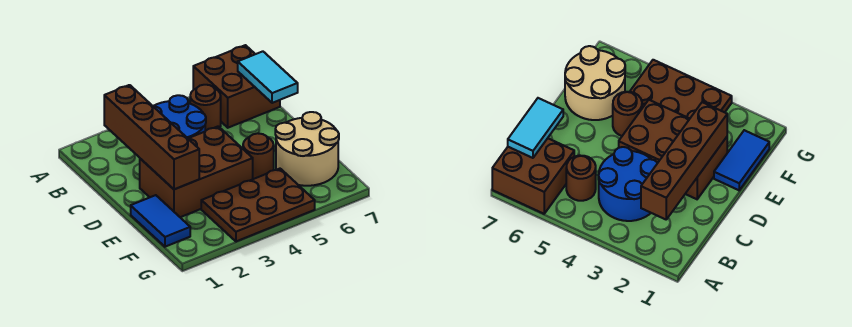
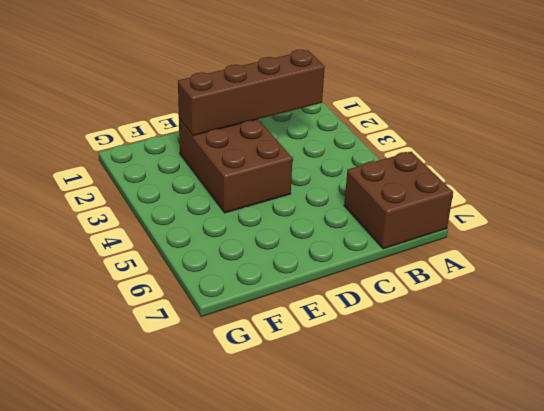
none -> blue round brick B3:C4 level 1
none -> brown round brick B5 level 1

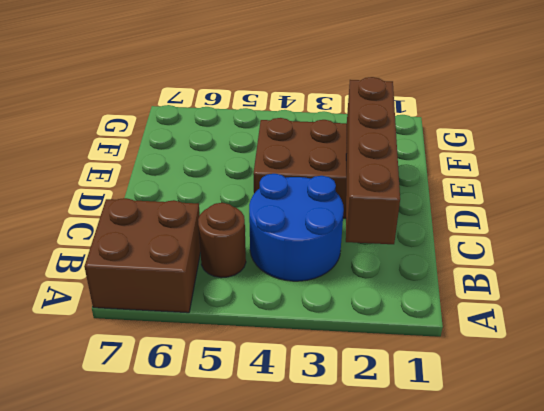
none -> blue tile E1:F1 level 1
none -> brown round brick E5 level 1

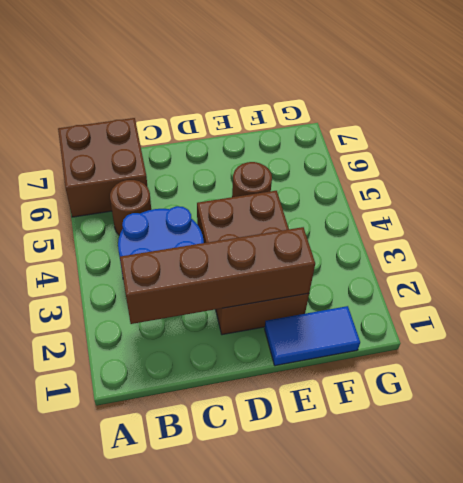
none -> tan round brick E6:F7 level 1
none -> brown plate F3:G5 level 1

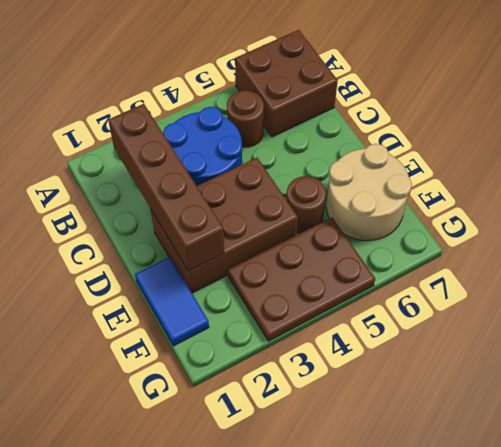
none -> cyan tile B7:C7 level 2

